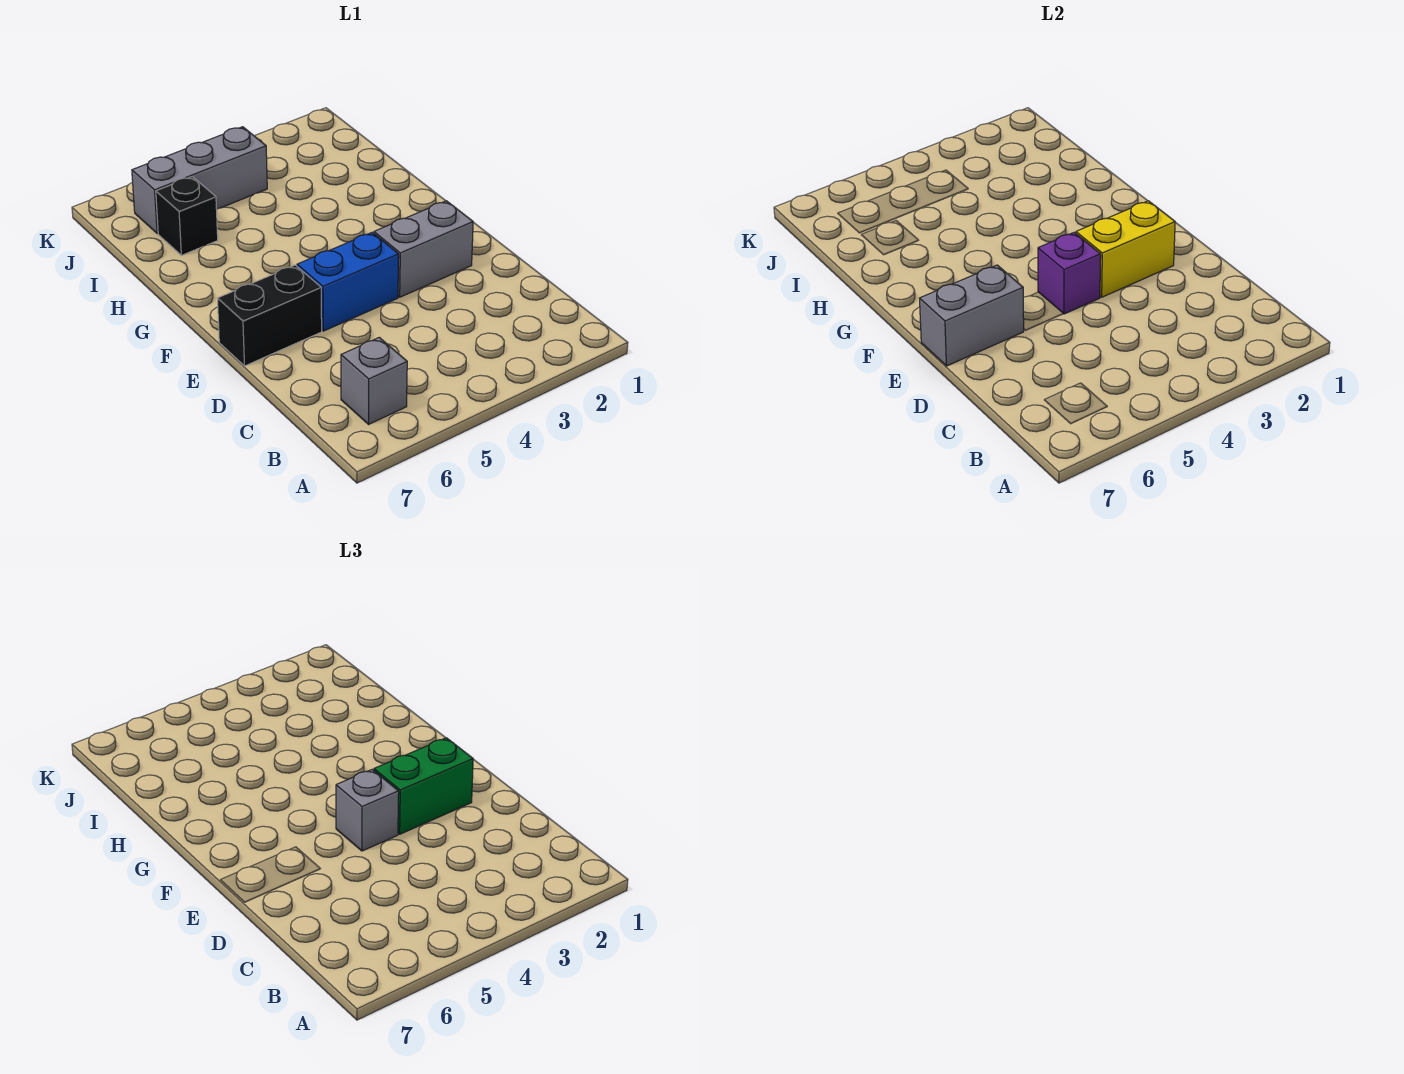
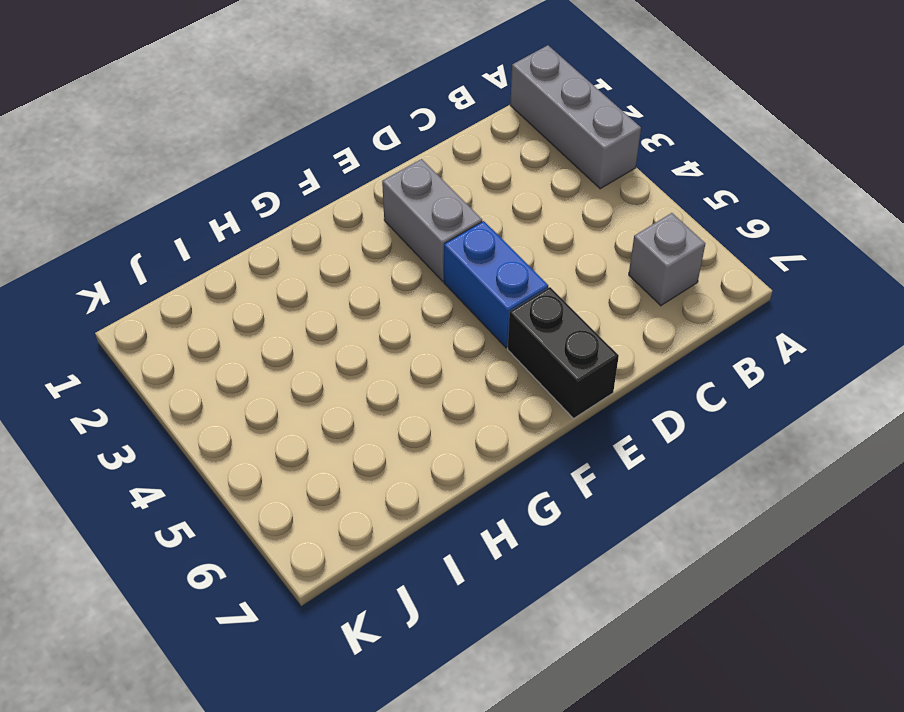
grey brick A1:A3 level 1 -> grey brick J4:J6 level 1
none -> black brick I6 level 1
none -> yellow brick E2:E3 level 2

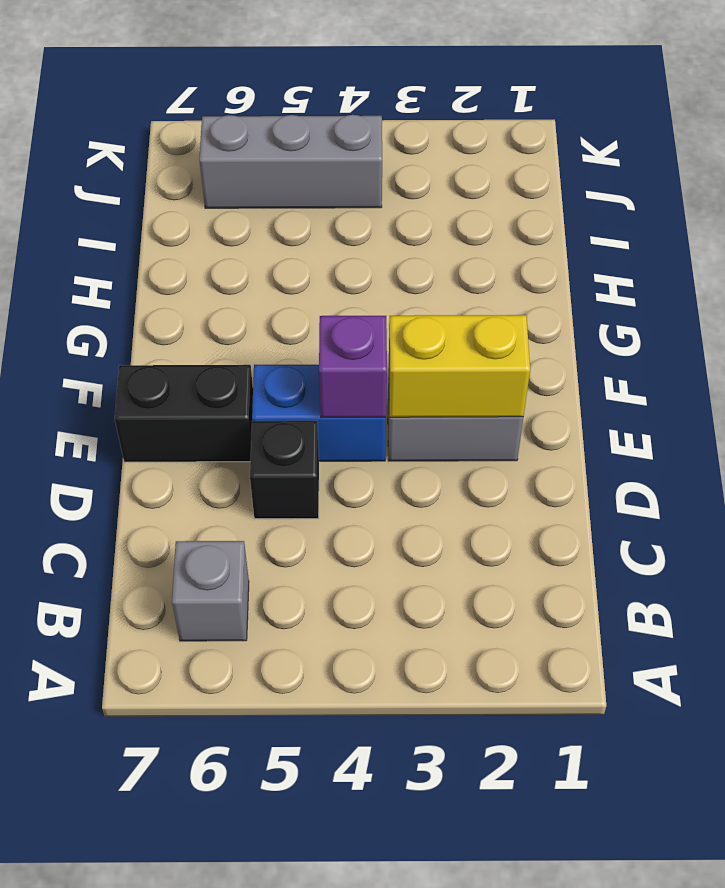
black brick D5 level 1 -> black brick I6 level 1
none -> grey brick E6:E7 level 2
none -> green brick E2:E3 level 3

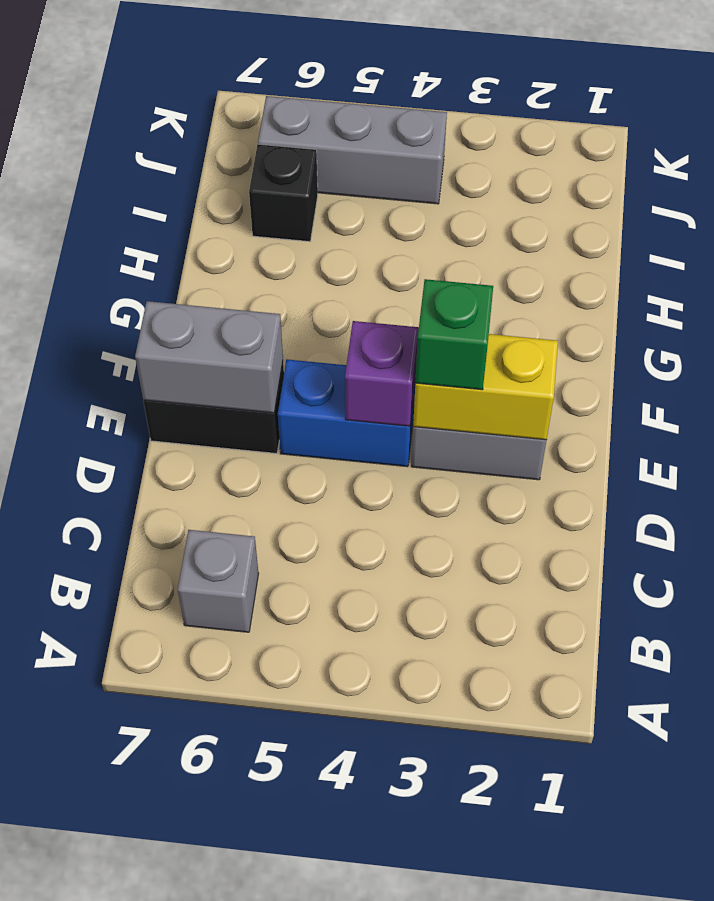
green brick E3 level 3 -> green brick E2:E3 level 3
none -> grey brick E4 level 3

